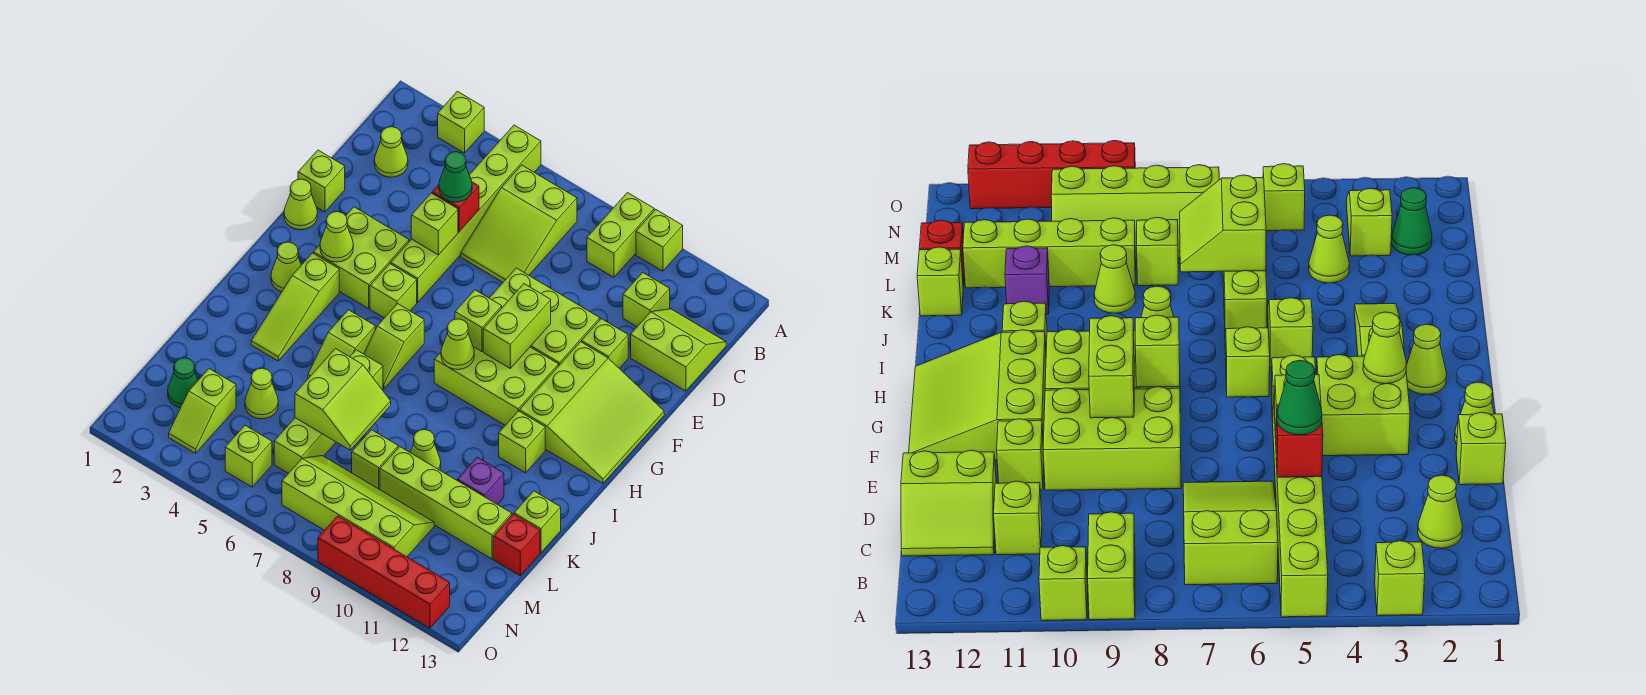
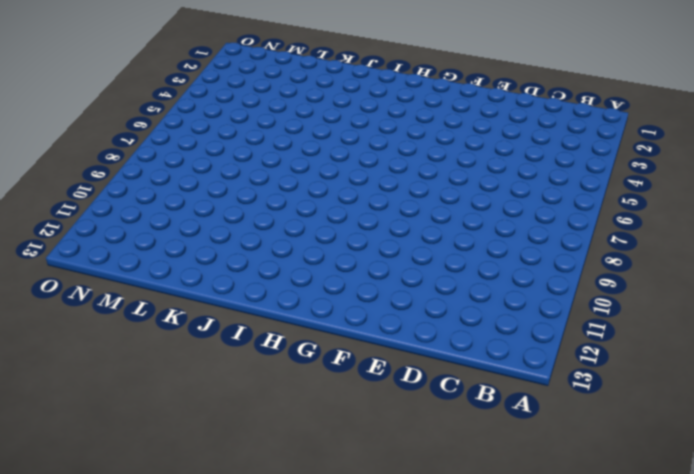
none -> lime brick A3 level 1
none -> lime brick A5:F5 level 1
none -> lime brick A9:B9 level 1
none -> lime brick A10 level 1

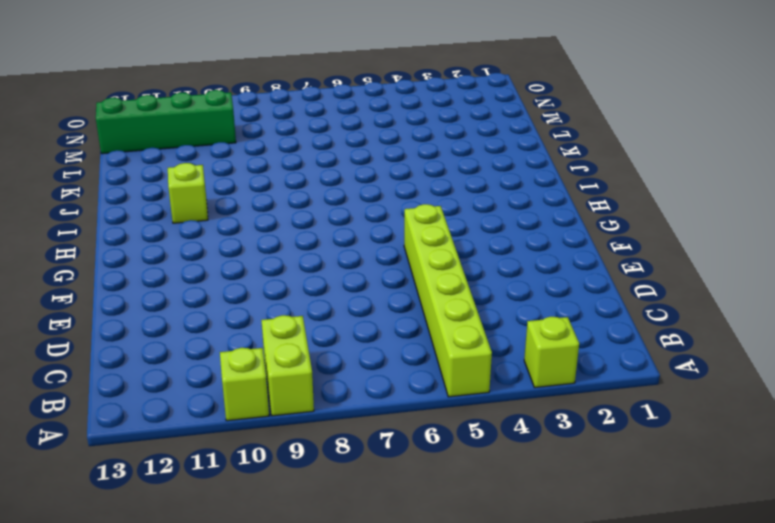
green brick M10:M13 level 1 -> lime slope M7:N10 level 1 top N
none -> lime slope B6:D7 level 1 top B
none -> lime cone C2 level 1
none -> lime brick C11 level 1
none -> lime slope C12:D13 level 1 top D

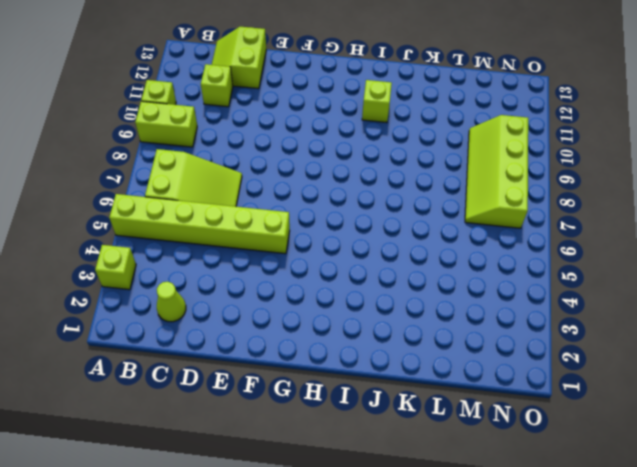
none -> lime brick E1 level 1
none -> lime brick E8:F10 level 1
none -> lime brick E11 level 1
none -> lime cone F1 level 1

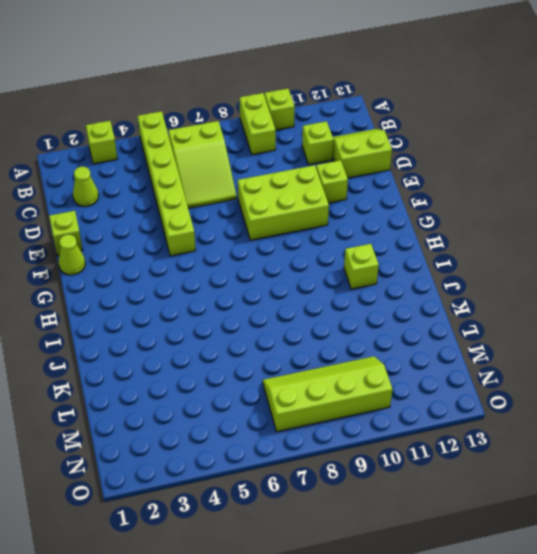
none -> lime brick F3:G4 level 1
none -> lime slope F11:H13 level 1 top 11
none -> lime brick G5 level 1
none -> lime brick G8:H10 level 1

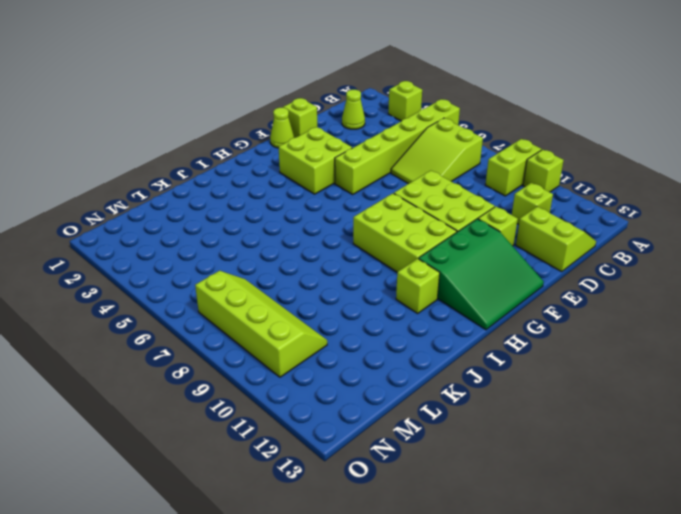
green slope F11:H13 level 1 top 11 -> lime slope F11:H13 level 1 top 11
none -> lime brick G5 level 1
none -> lime cone H2 level 1
none -> lime slope H3:J3 level 1 top H
none -> lime slope H6:I6 level 1 top H

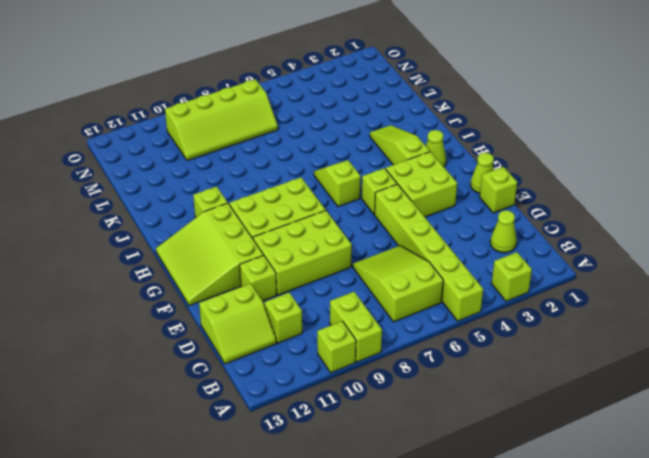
none -> lime slope I5:J5 level 1 top I
none -> lime brick J6:M6 level 1
none -> lime cone K9 level 1
none -> purple brick K11 level 1

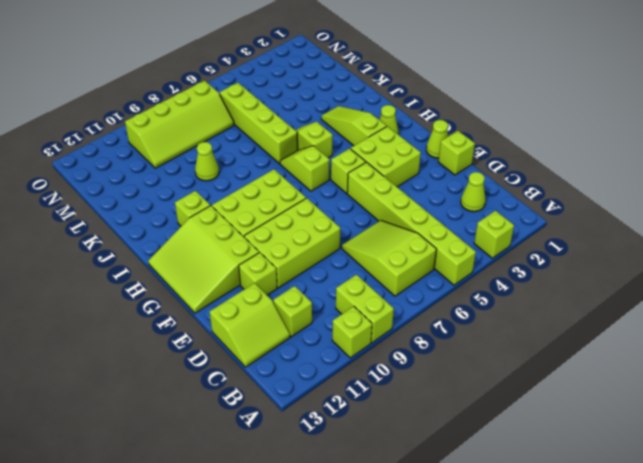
none -> purple brick K11 level 1
none -> lime brick K13 level 1
none -> lime cone L4 level 1
none -> lime brick L8 level 1

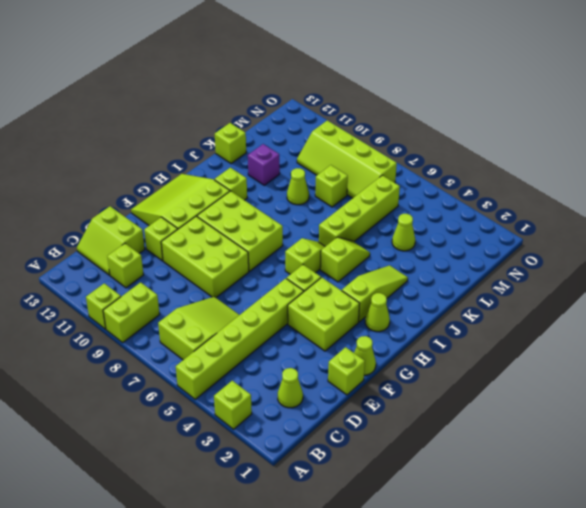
none -> lime brick L9:L12 level 1
none -> red brick L13 level 1
none -> green cone M2 level 1
none -> lime slope M3:N3 level 1 top M

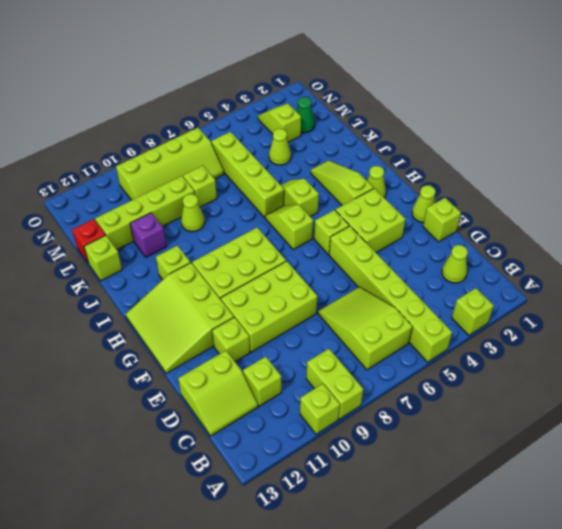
none -> lime brick N5 level 1
none -> red brick O9:O12 level 1
none -> red brick D5 level 2
none -> lime brick E5 level 2

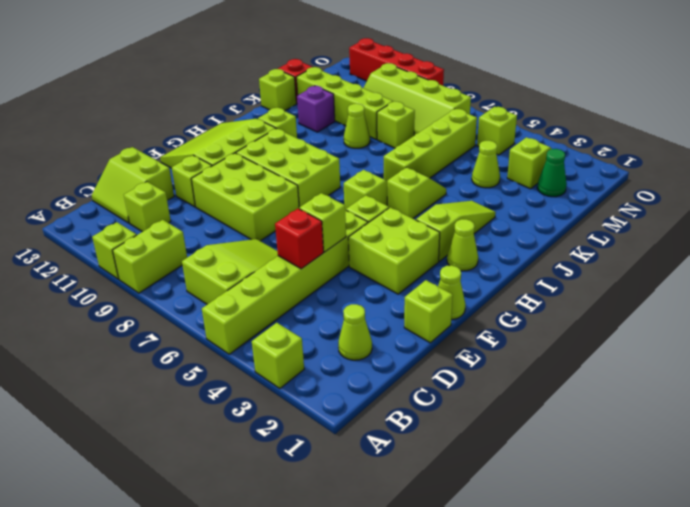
none -> lime brick F9:G9 level 2
none -> lime cone G3 level 2
none -> lime brick G8 level 2
none -> lime cone H8 level 2

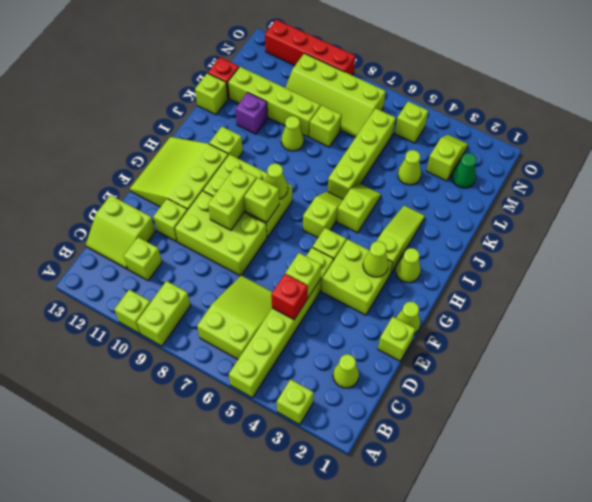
none -> lime slope K6:L7 level 2 top 6
none -> green cone D5 level 3

